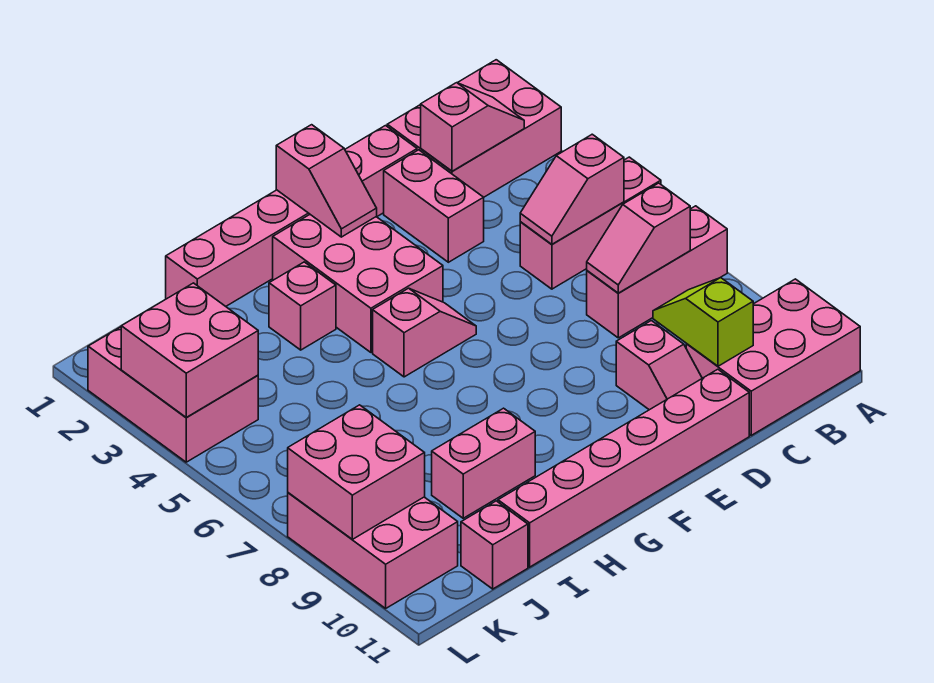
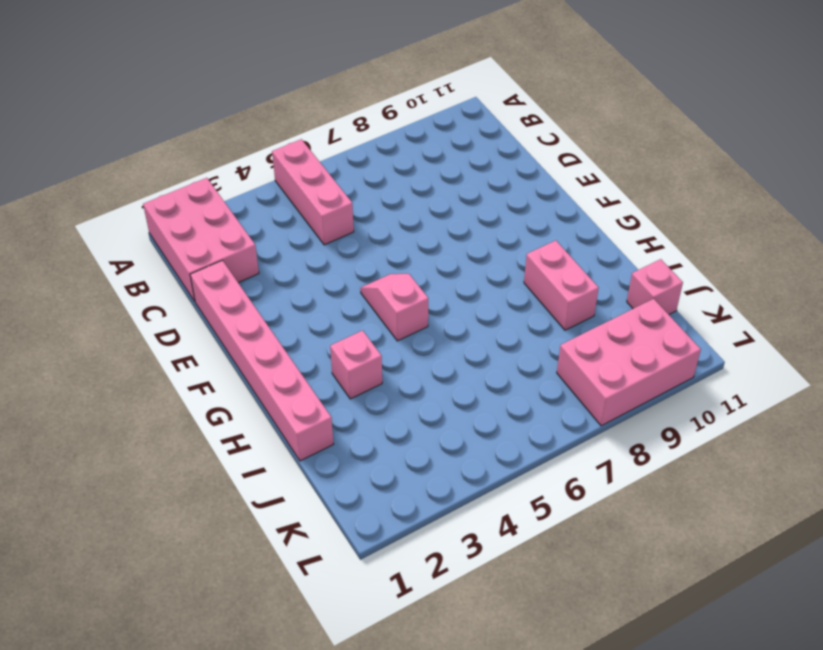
none -> pink brick A7:C7 level 1
none -> pink brick A10:C11 level 1
none -> pink brick D2:D3 level 1

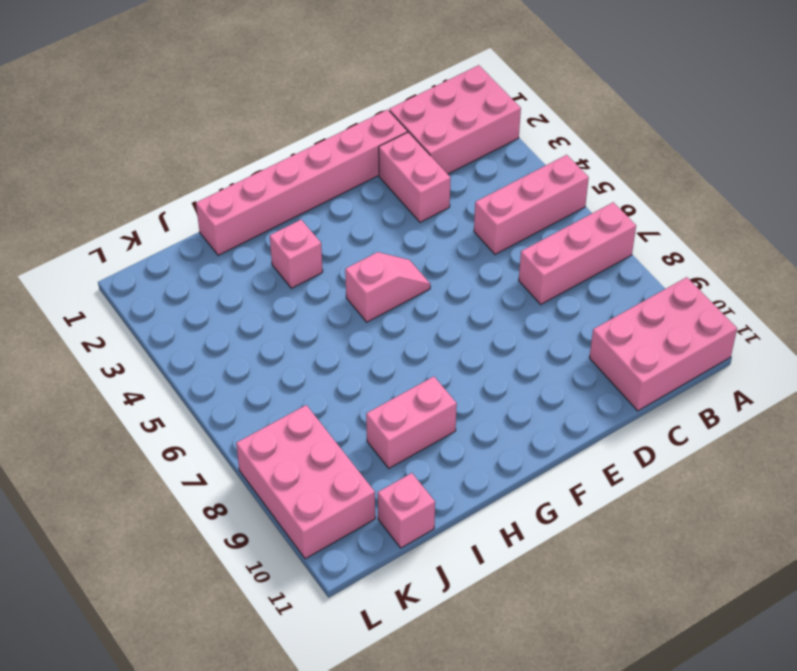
none -> pink slope D9:D10 level 1 top 9
none -> pink brick D11:I11 level 1
none -> pink brick F2:G4 level 1

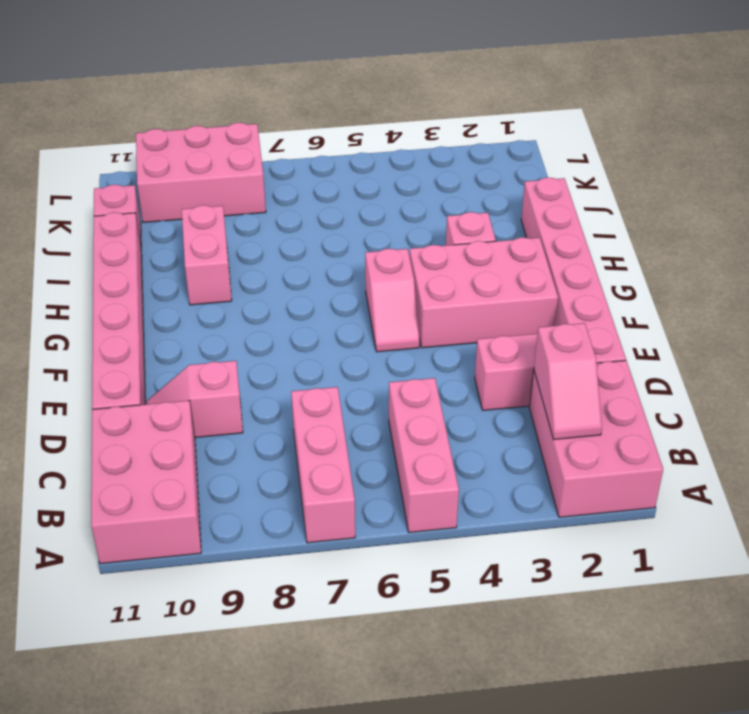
none -> pink brick K2:L4 level 1
none -> pink slope B5:C5 level 2 top B
none -> pink slope B7:C7 level 2 top B

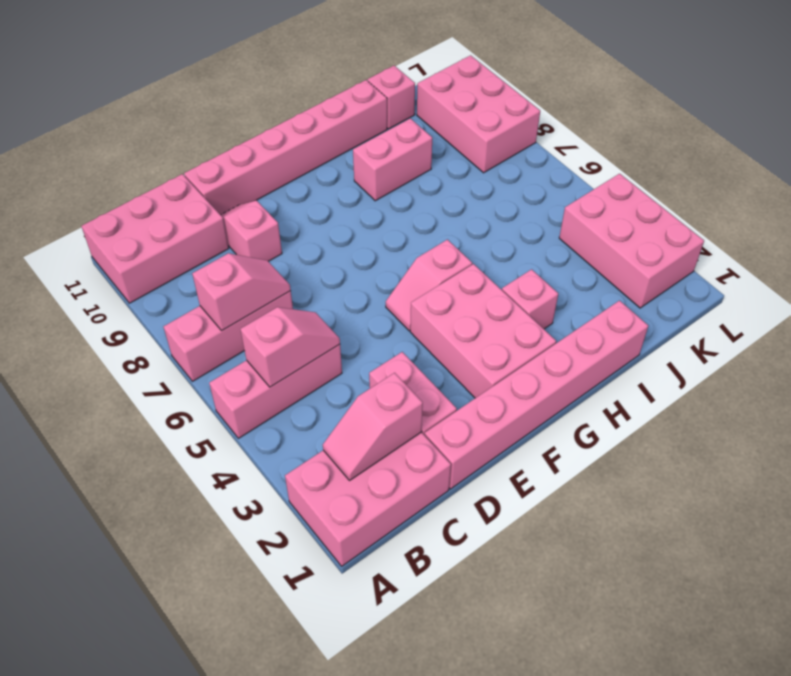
none -> lime slope C9:C10 level 2 top 10
none -> pink slope F1:F2 level 2 top 1
none -> pink brick K3:L4 level 2

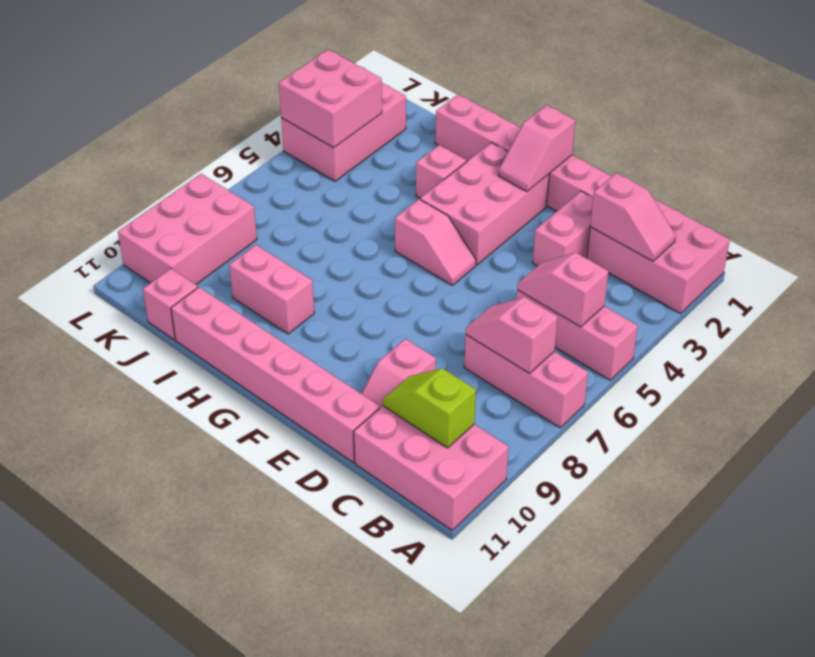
lime slope B10:C10 level 2 top B -> lime slope C9:C10 level 2 top 10
none -> pink brick K8:L9 level 2

